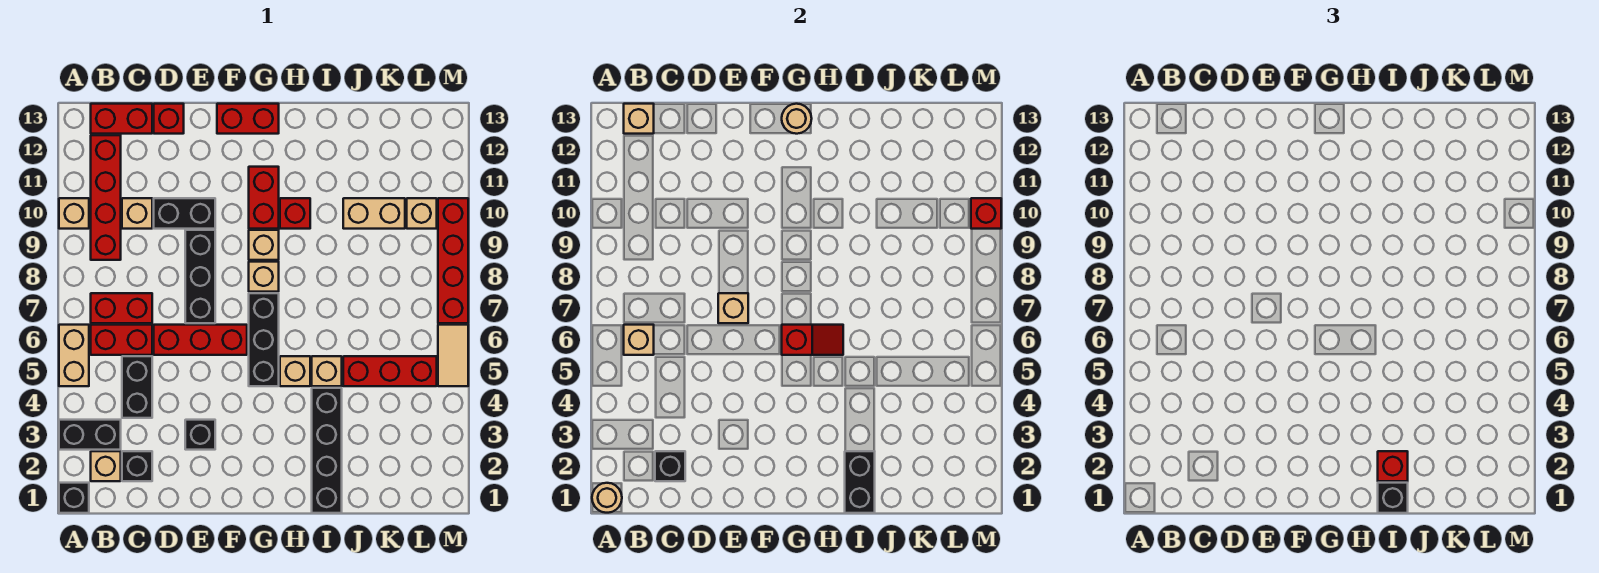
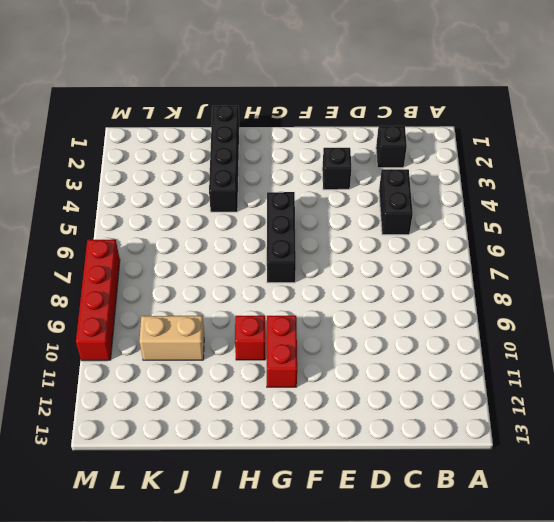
none -> black brick A1 level 1
none -> black brick A3:B3 level 1
none -> tan brick A5:A6 level 1
none -> tan brick A10 level 1

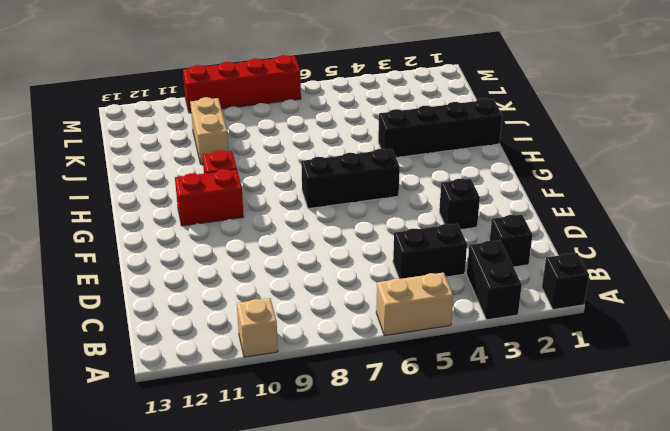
none -> tan brick B2 level 1
none -> red brick B6:C6 level 1
none -> red brick B7:C7 level 1
none -> red brick B9:B12 level 1

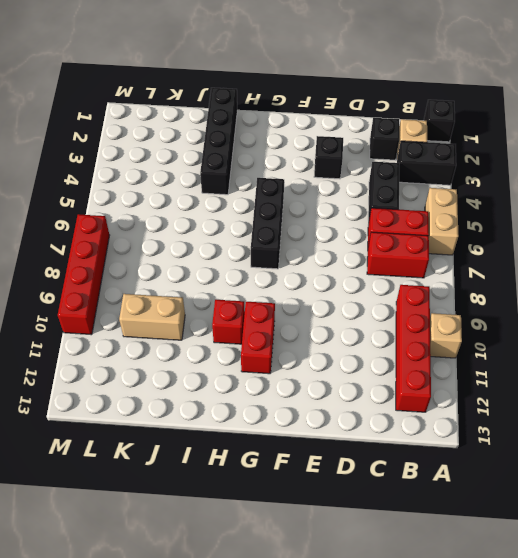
none -> red brick B13:C13 level 1
none -> tan brick C10 level 1
none -> red brick D6:F6 level 1
none -> black brick D10:E10 level 1

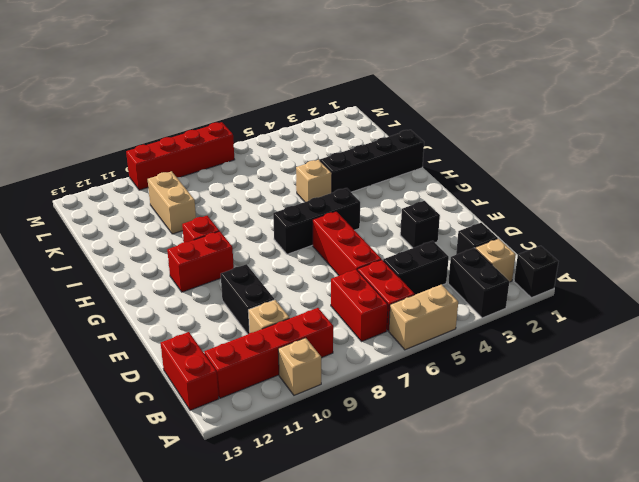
none -> red brick D13 level 1
none -> black brick E7:E9 level 1
none -> red brick F13:G13 level 1
none -> tan brick G8 level 1

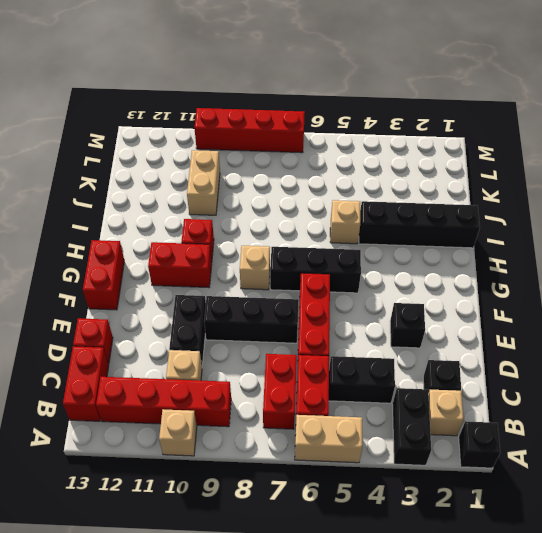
none -> tan brick G9 level 1
none -> tan brick H5 level 1
none -> red brick J5:L5 level 1
none -> tan brick L10 level 1

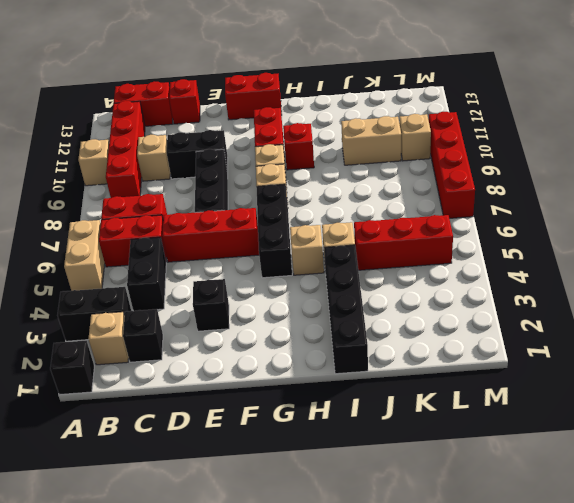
none -> tan tile M5:M6 level 1
none -> tan round brick A1 level 2
none -> tan brick B6 level 2
none -> tan brick B13 level 2

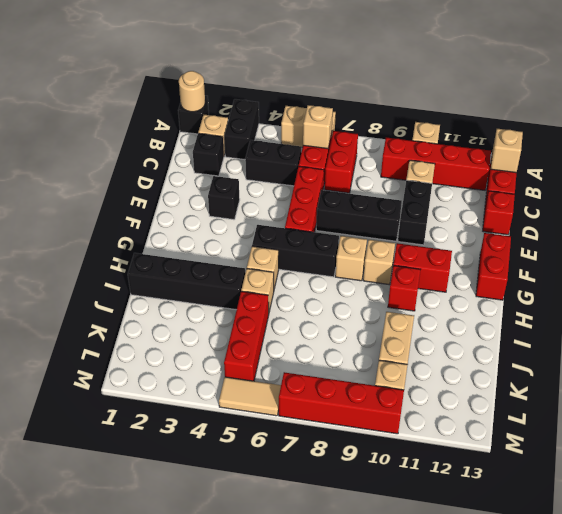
none -> black brick C2 level 2
none -> tan brick E7 level 2
none -> red slope G6:H6 level 2 top G
none -> tan round brick G13 level 2

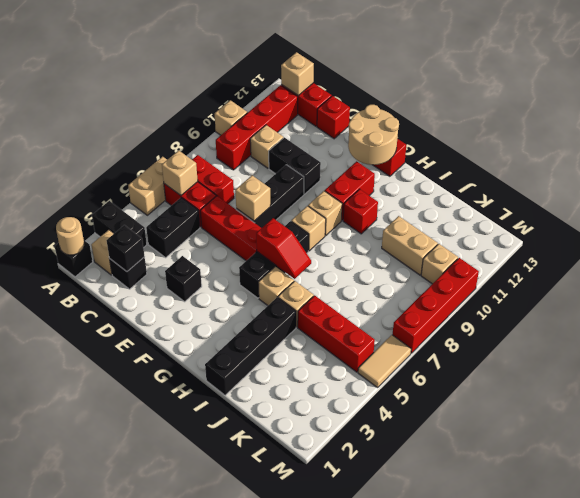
tan round brick F12:G13 level 2 -> tan round brick G13 level 2
none -> black brick I1:I2 level 2
none -> red brick M10 level 2
none -> black brick I1 level 3
none -> red brick I2 level 3

